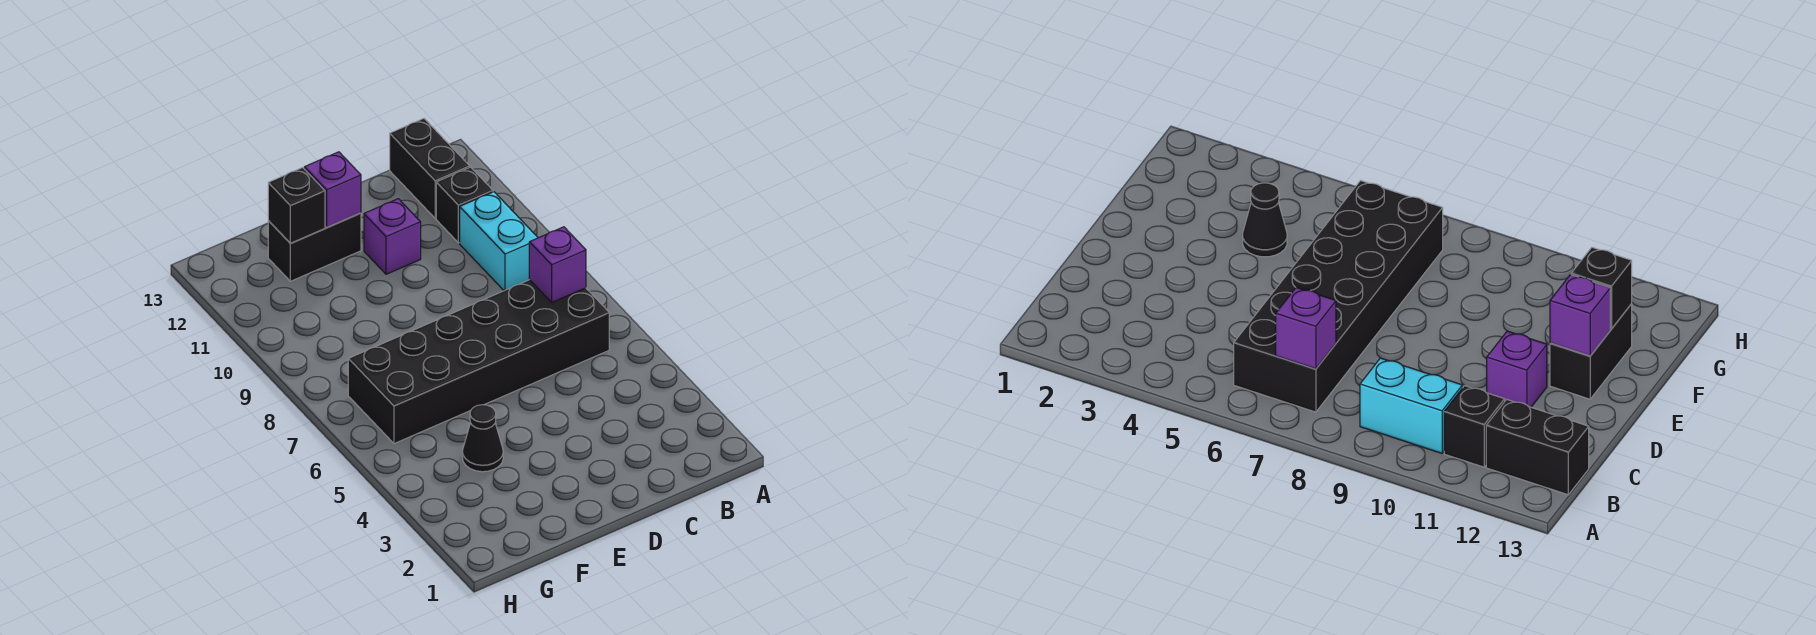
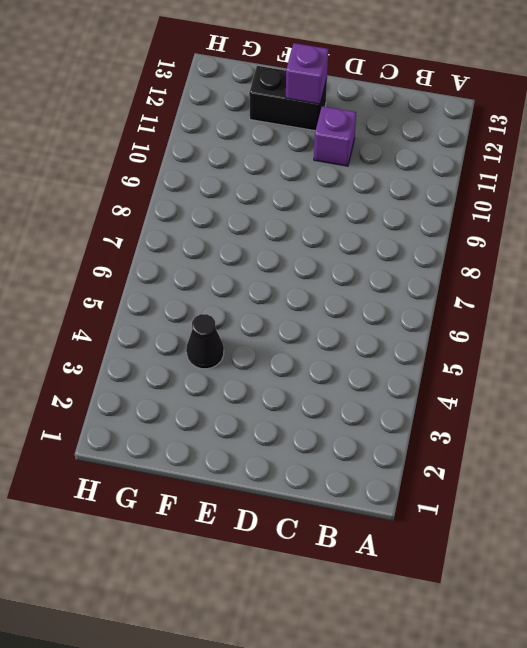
none -> black brick B6:G7 level 1
none -> cyan brick B9:B10 level 1

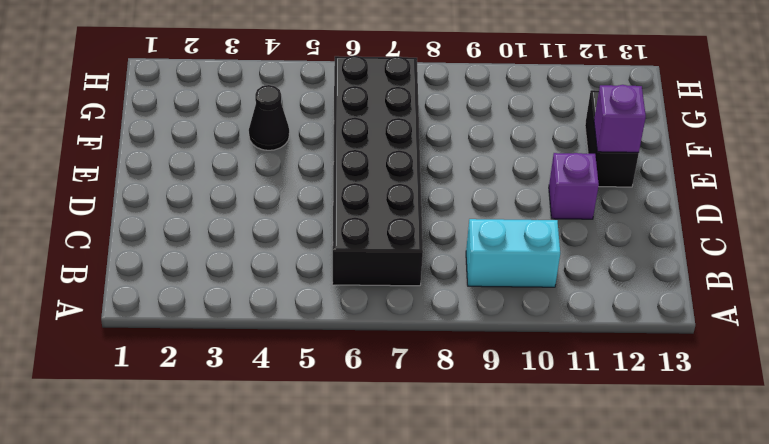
none -> black brick B11 level 1
none -> black brick B12:B13 level 1

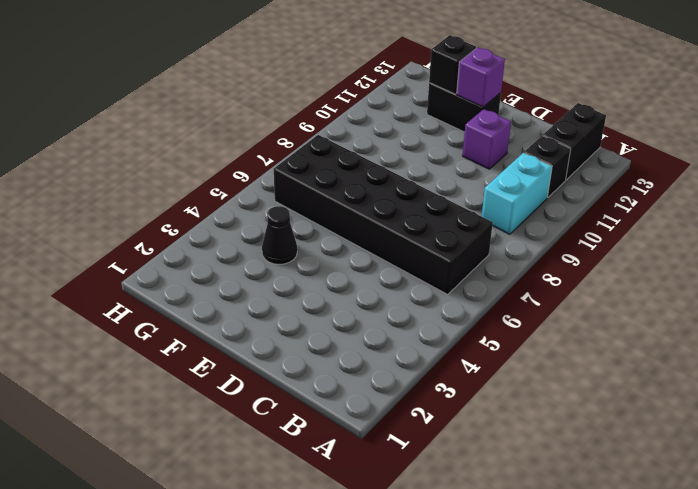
none -> purple brick B7 level 2

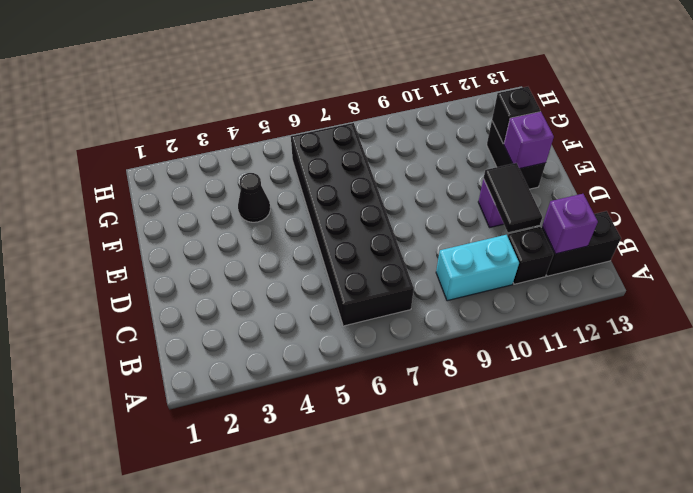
purple brick B12 level 2 -> purple brick B7 level 2
black tile C11:D11 level 2 -> none

